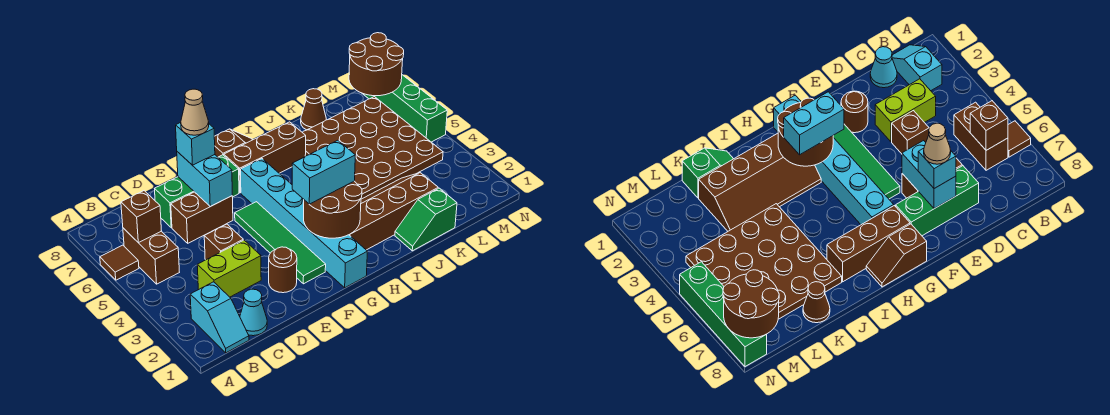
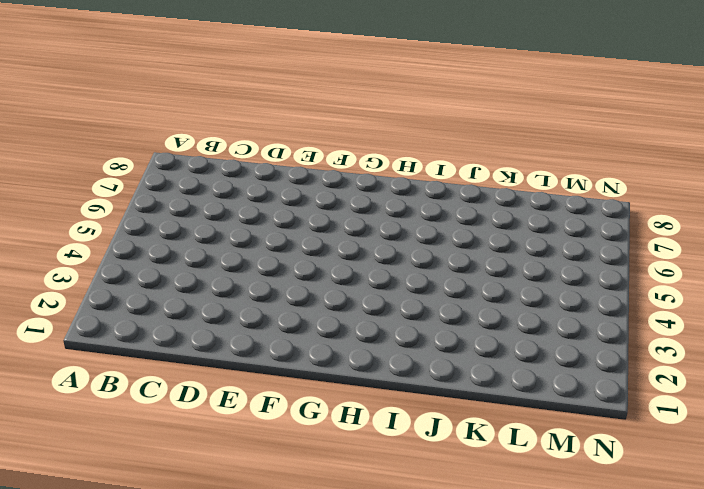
none -> brown tile A6 level 1
none -> cyan slope B1:B2 level 1 top 2
none -> brown brick B5:B6 level 1

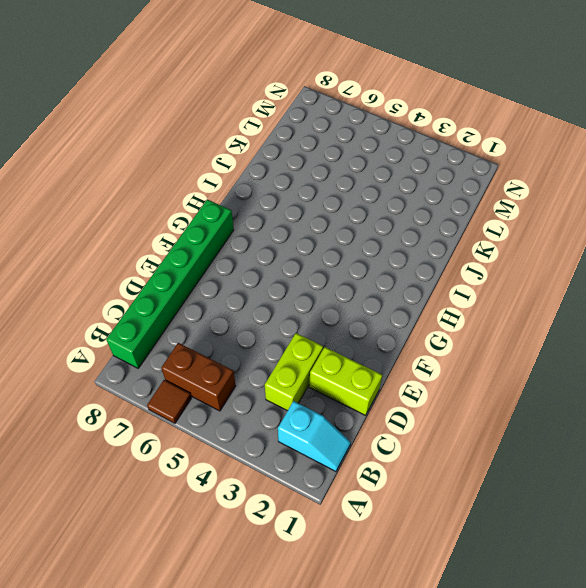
green brick B8:G8 level 1 -> brown slope G8:H8 level 1 top G
lime brick D1:D2 level 1 -> none
none -> cyan cone C1 level 1
none -> brown brick D4 level 1
none -> brown brick D6:E6 level 1

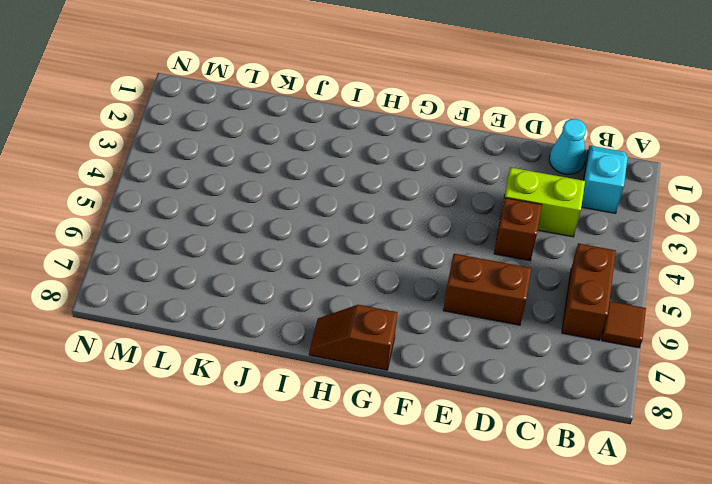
none -> green brick D7:F7 level 1
none -> brown round brick E2 level 1
none -> green tile F2:F5 level 1

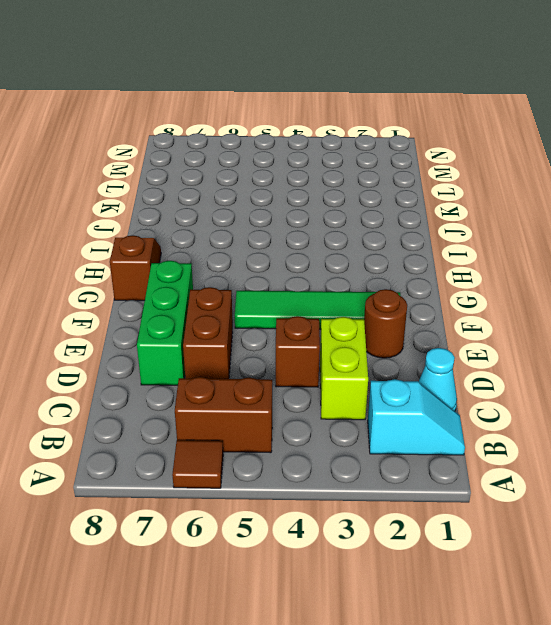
none -> cyan brick G1:G6 level 1
none -> brown brick G7:I7 level 1
none -> brown slope H2:K3 level 1 top 2

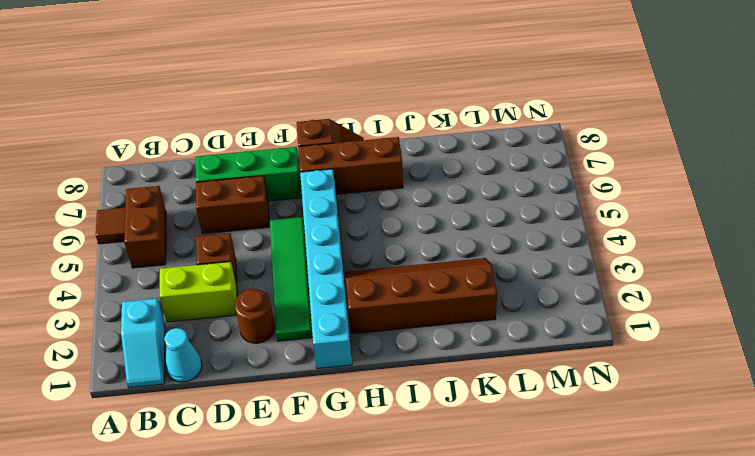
none -> green slope J1:K1 level 1 top K
none -> brown plate J4:M7 level 1
none -> brown cone K8 level 1

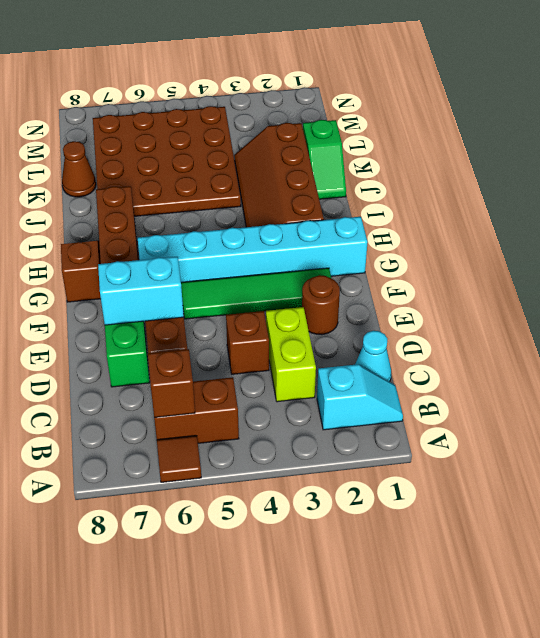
none -> green brick N5:N8 level 1
none -> brown round brick G2:H3 level 2
none -> brown round brick M7:N8 level 2

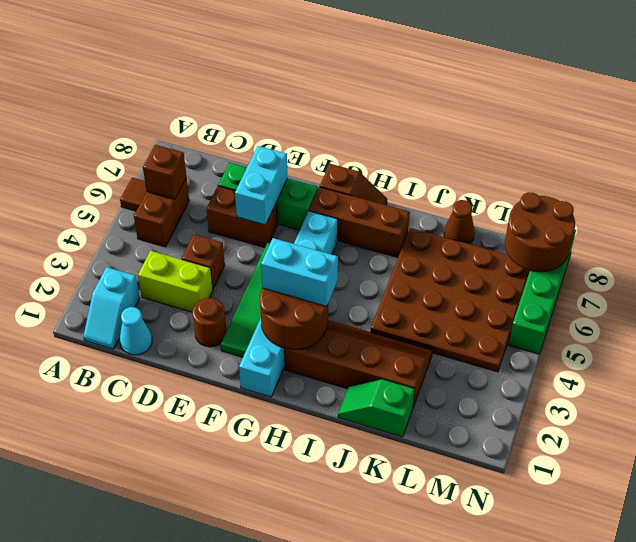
none -> cyan brick E7 level 3
none -> tan cone E7 level 4

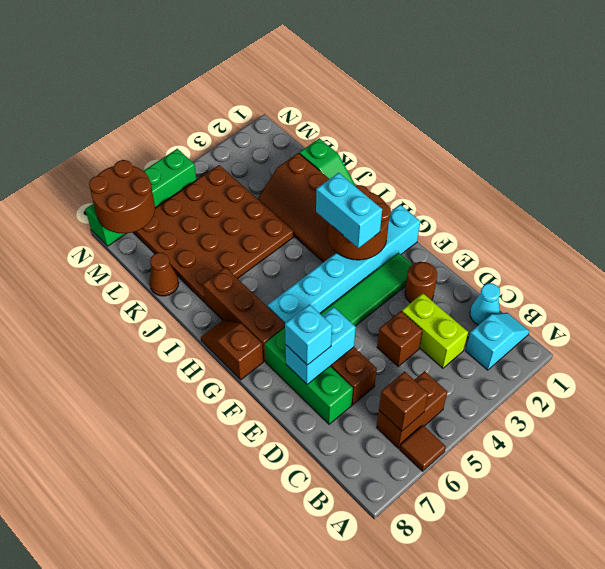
none -> tan cone E7 level 4

